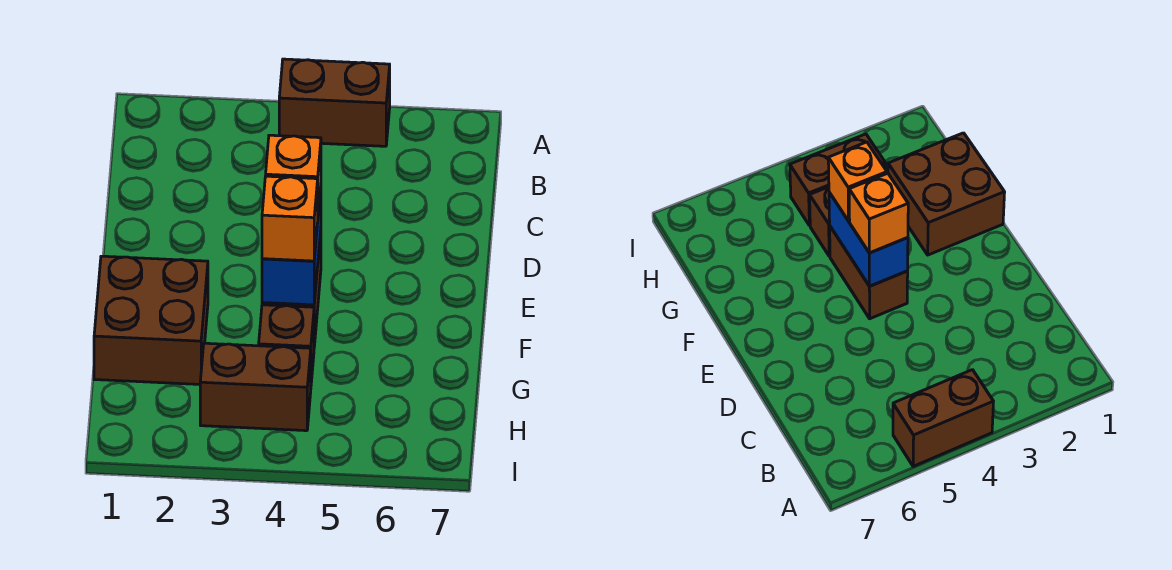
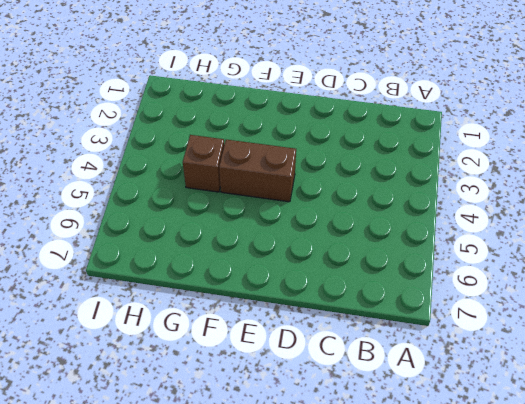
none -> brown brick A4:A5 level 1
none -> brown brick F1:G2 level 1

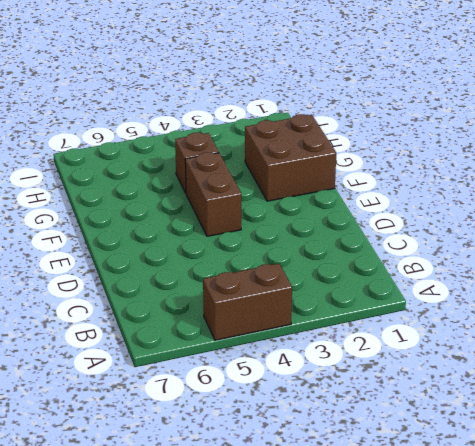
none -> brown brick H3:H4 level 1
none -> blue brick E4:F4 level 2

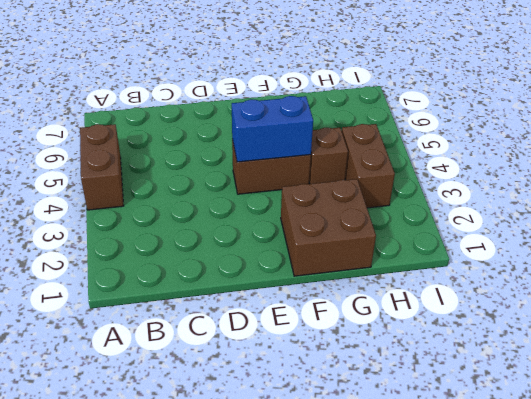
none -> orange brick E4 level 3
none -> orange brick F4 level 3

